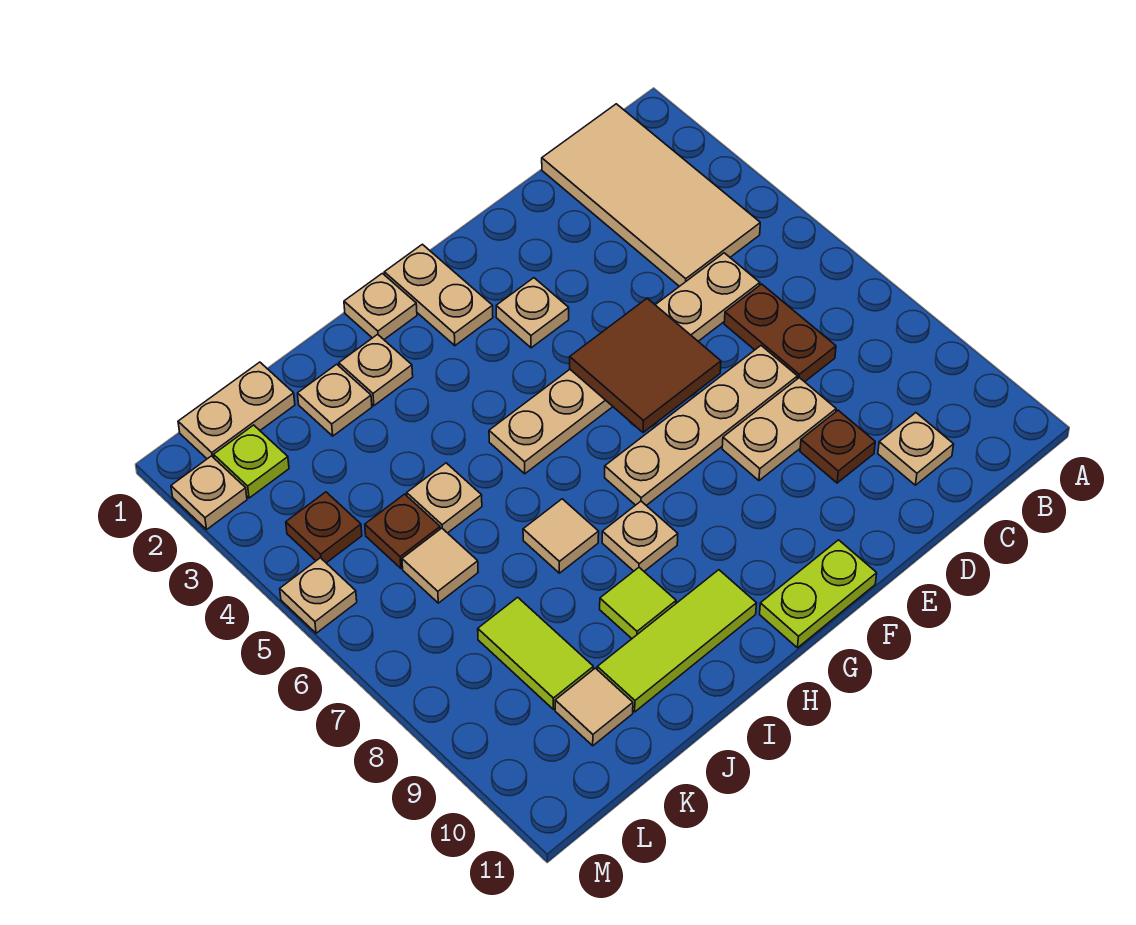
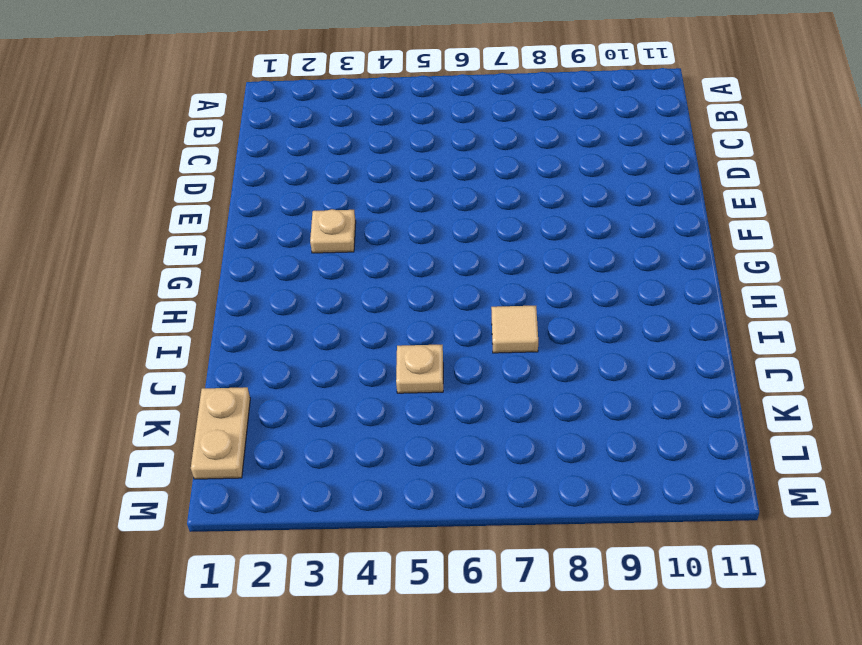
none -> tan tile B1:C4 level 1
none -> tan plate C5:H5 level 1
none -> brown plate C6:C7 level 1

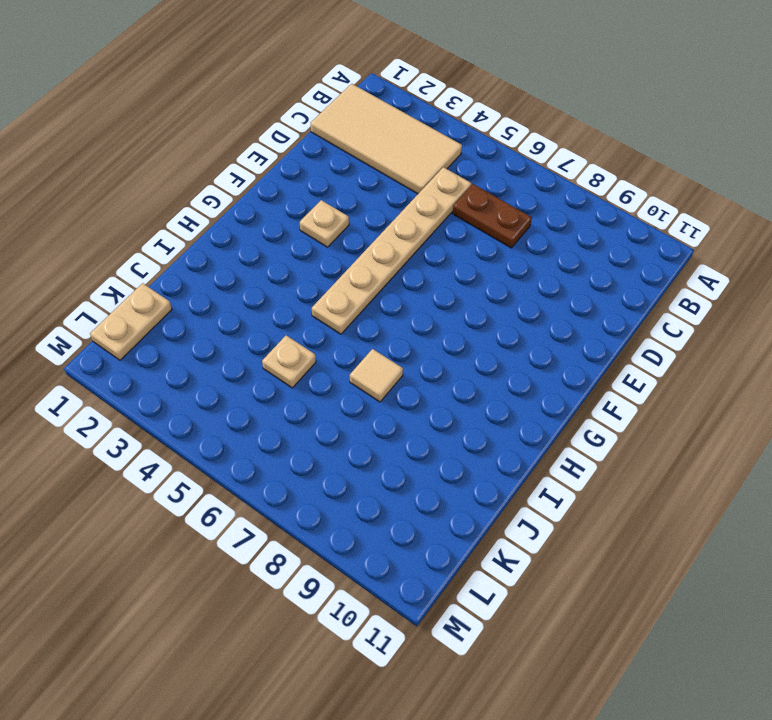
none -> tan plate C10 level 1
none -> tan plate D7:G7 level 1
none -> tan plate D8:E8 level 1

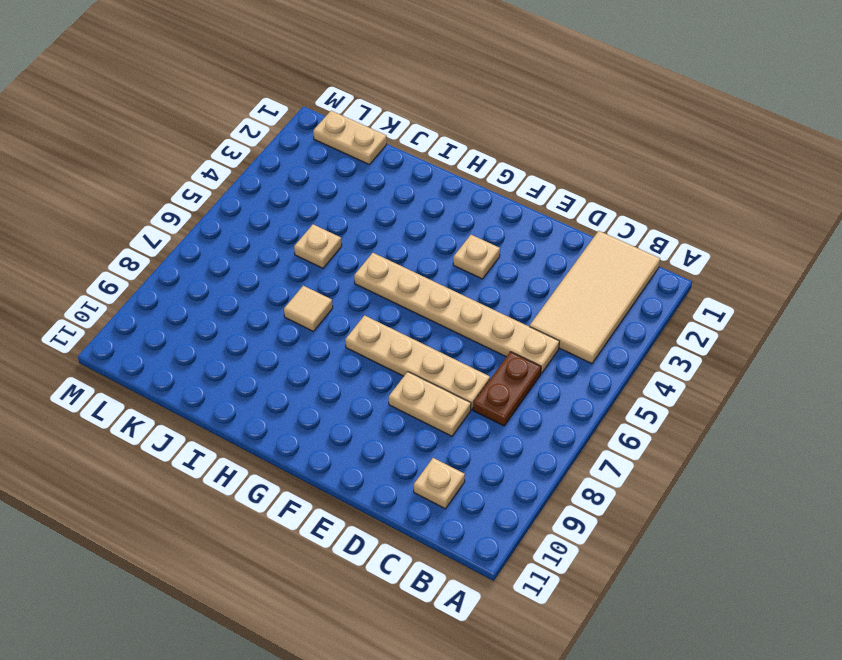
none -> brown plate D9 level 1
none -> lime plate F11:G11 level 1
none -> tan plate G1:G2 level 1

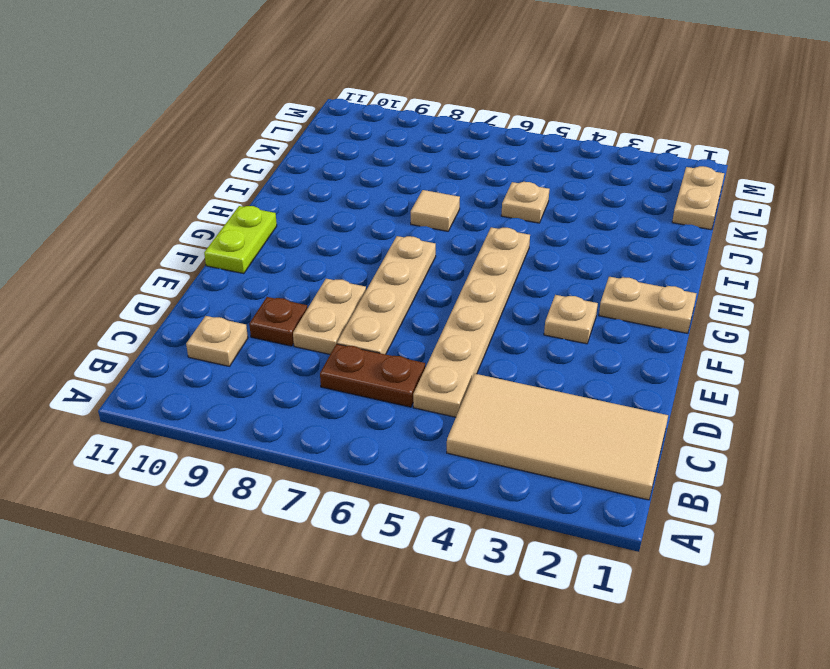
none -> tan plate H1 level 1
none -> tan plate H8 level 1
none -> lime tile H10:J10 level 1

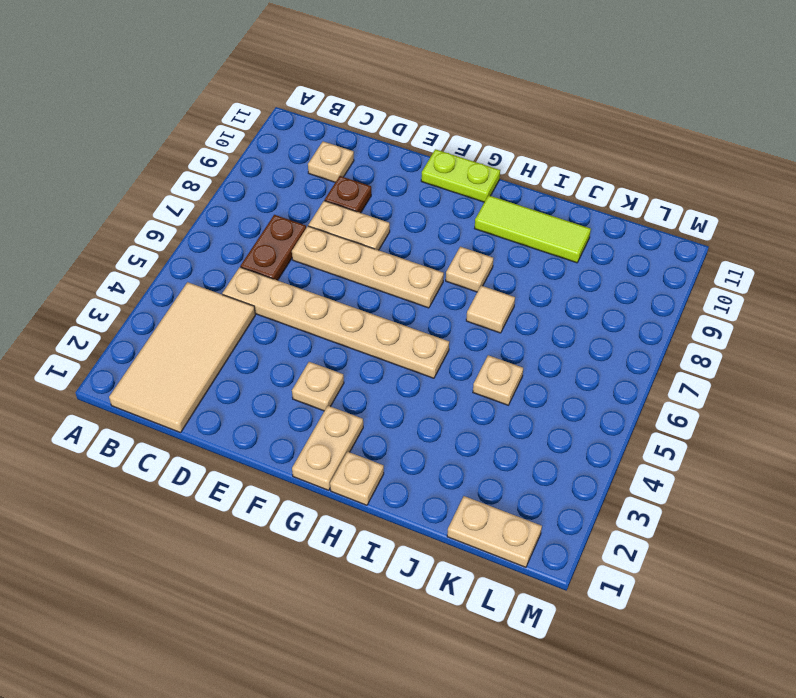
none -> tan plate I2 level 1
none -> lime tile I9 level 1
none -> tan plate J2 level 1

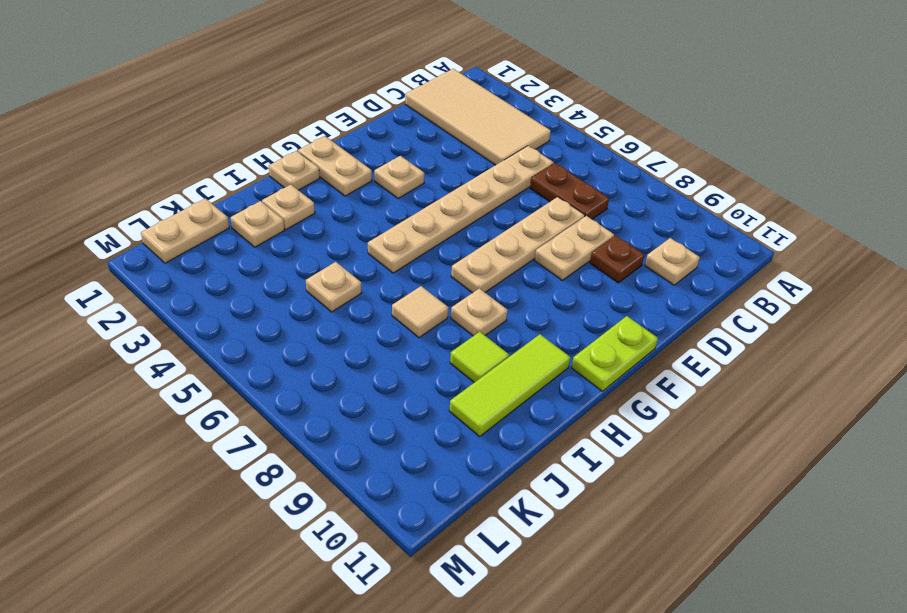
none -> brown plate K5 level 1
none -> tan tile K6 level 1
none -> lime tile K8:K9 level 1

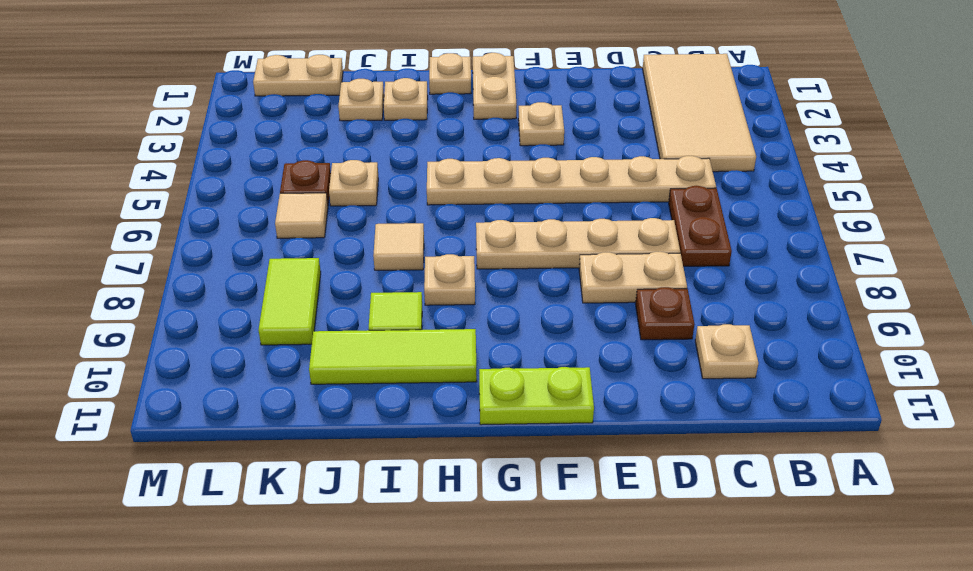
none -> tan tile K10 level 1
none -> lime plate L2 level 1
none -> brown plate L4 level 1

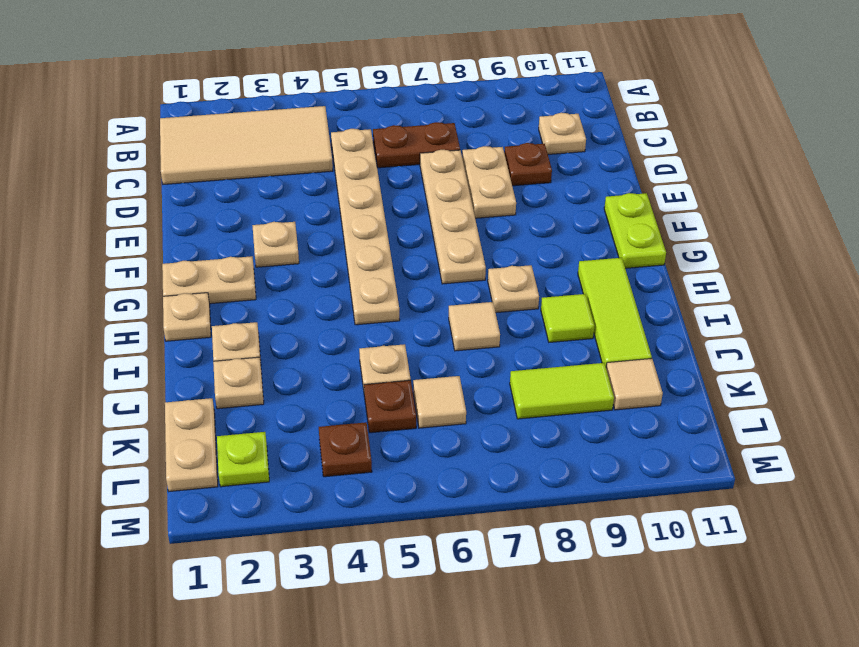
none -> tan plate M2 level 1
none -> tan plate M5 level 1
none -> brown tile E5:F6 level 2

